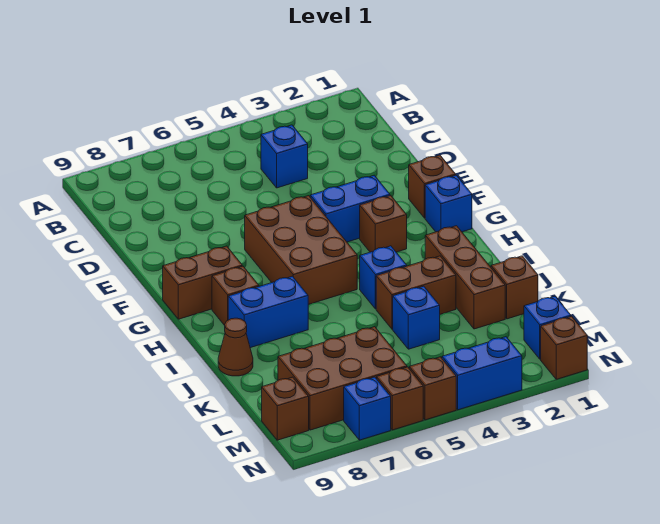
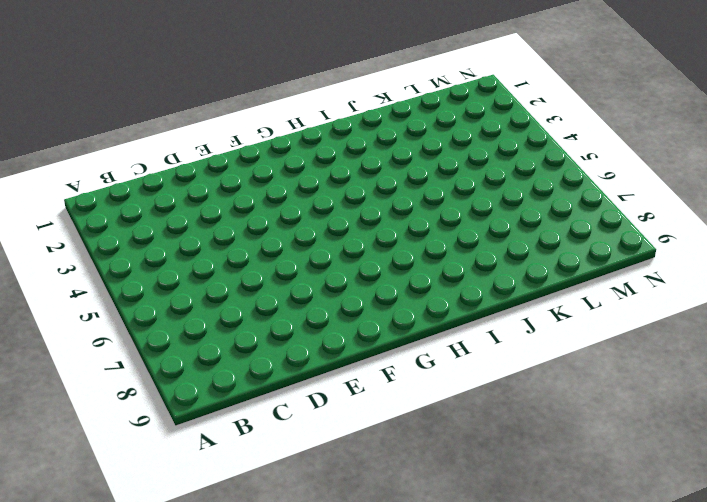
none -> blue brick C4 level 1
none -> brown brick F1 level 1
none -> blue brick F3:F4 level 1

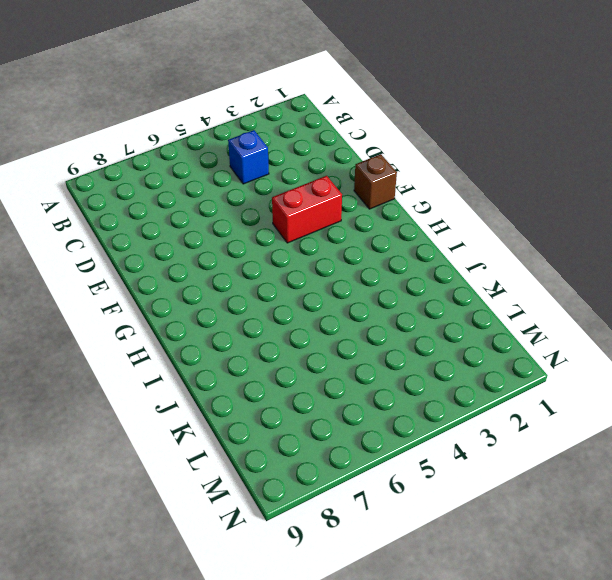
red brick F3:F4 level 1 -> blue brick F3:F4 level 1
none -> brown brick F5:H6 level 1
none -> blue brick G1 level 1
none -> brown brick G3 level 1

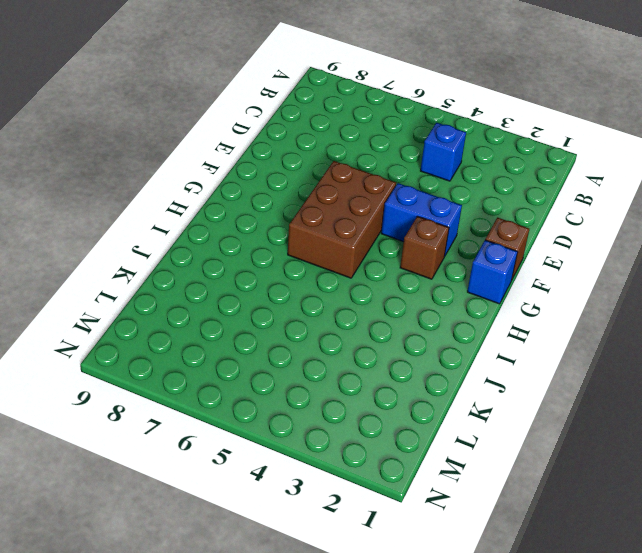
none -> brown brick G8:G9 level 1
none -> brown brick H8 level 1
none -> brown brick I2:K2 level 1

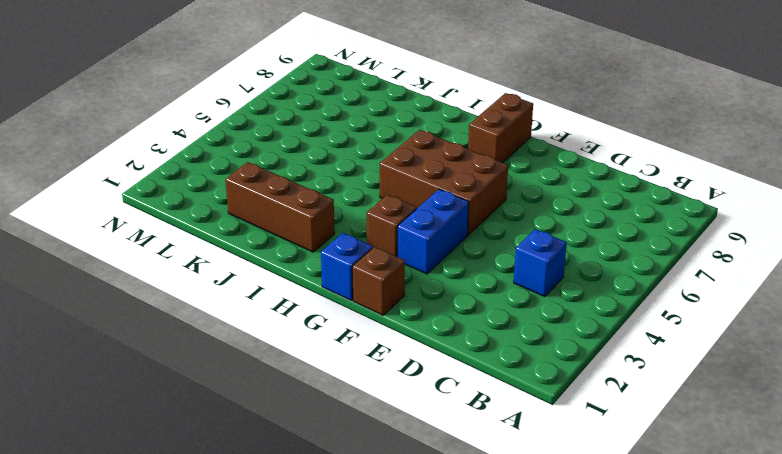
none -> brown brick H8 level 1
none -> blue brick I4 level 1
none -> blue brick I7:I8 level 1

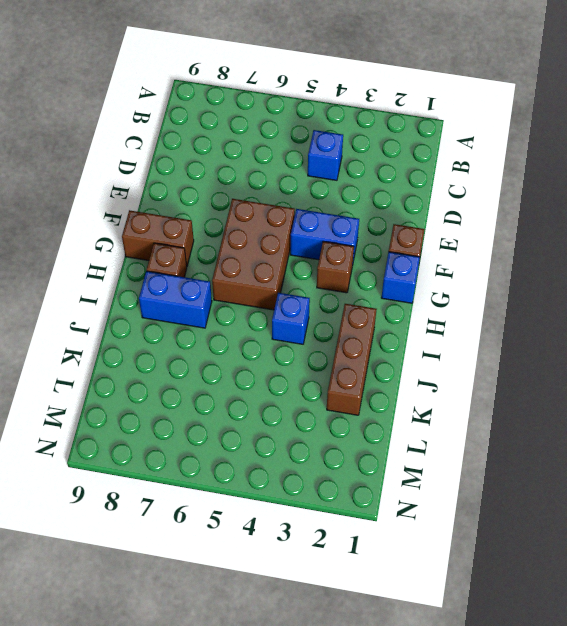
none -> brown brick J3:J4 level 1
none -> brown cone J9 level 1
none -> brown brick K1 level 1

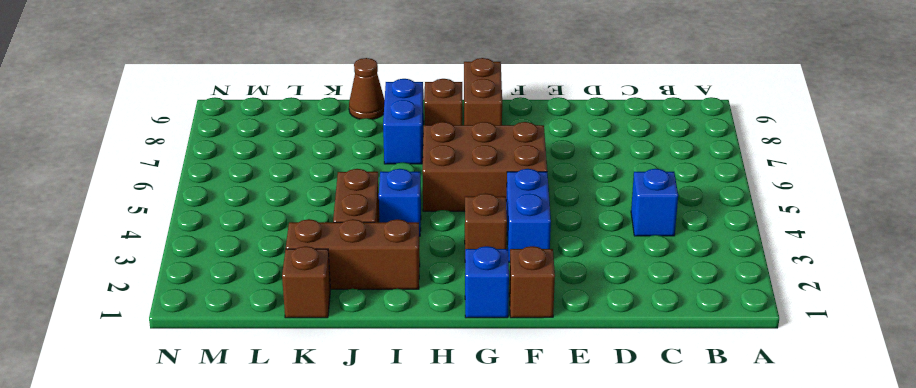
none -> blue brick K4 level 1
none -> brown brick L6:M8 level 1
none -> blue brick M1 level 1

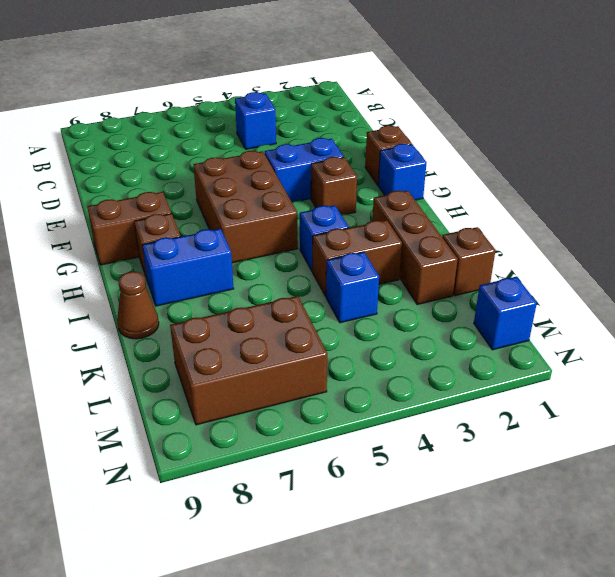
none -> brown brick M9 level 1
none -> brown brick N1 level 1
none -> blue brick N3:N4 level 1

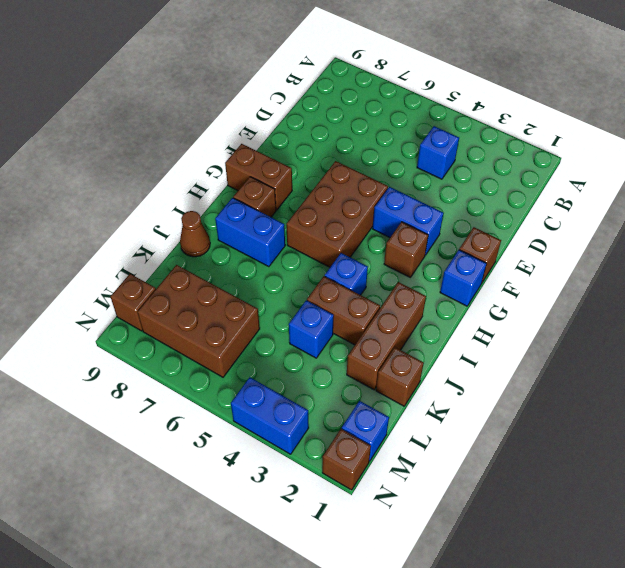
none -> brown brick N5 level 1
none -> brown brick N6 level 1
none -> blue brick N7 level 1

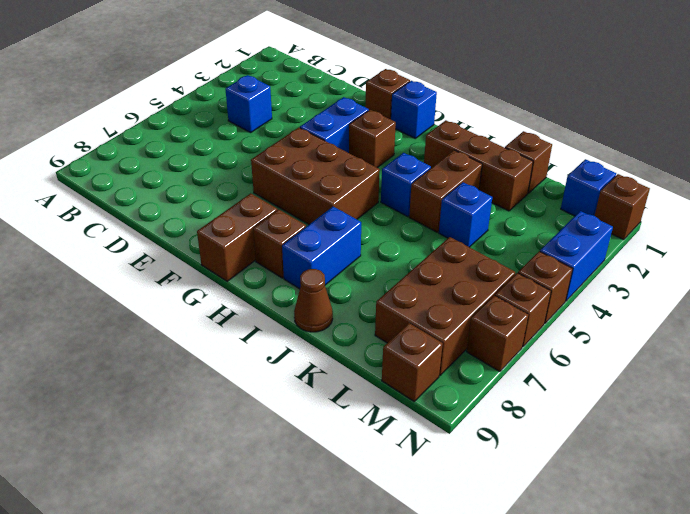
brown brick N7 level 1 -> blue brick N7 level 1

